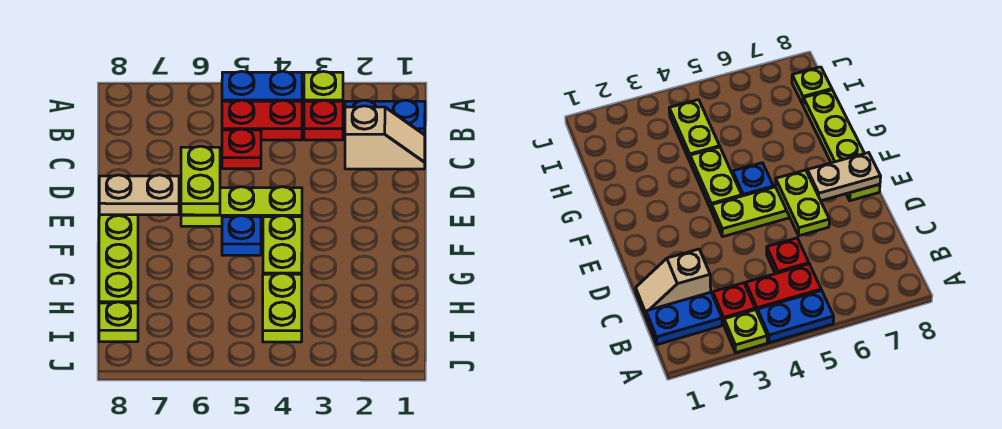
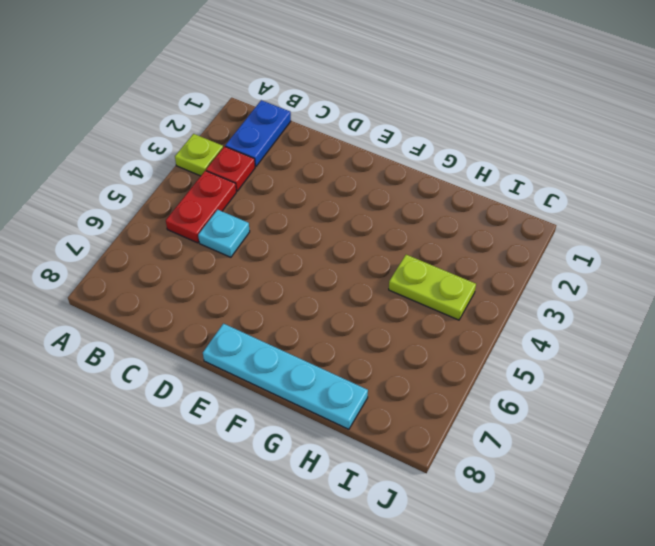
cyan plate C5 level 1 -> red plate C5 level 1
cyan plate E8:H8 level 1 -> lime plate E8:H8 level 1
none -> blue plate A4:A5 level 1
none -> tan slope C1:C2 level 1 top 2
none -> lime plate E4:E6 level 1

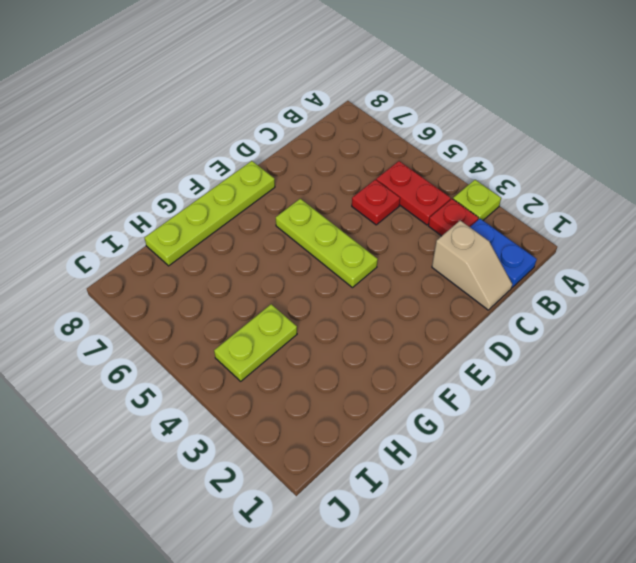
none -> blue plate A4:A5 level 1
none -> lime plate F4:G4 level 1
none -> blue plate F5 level 1

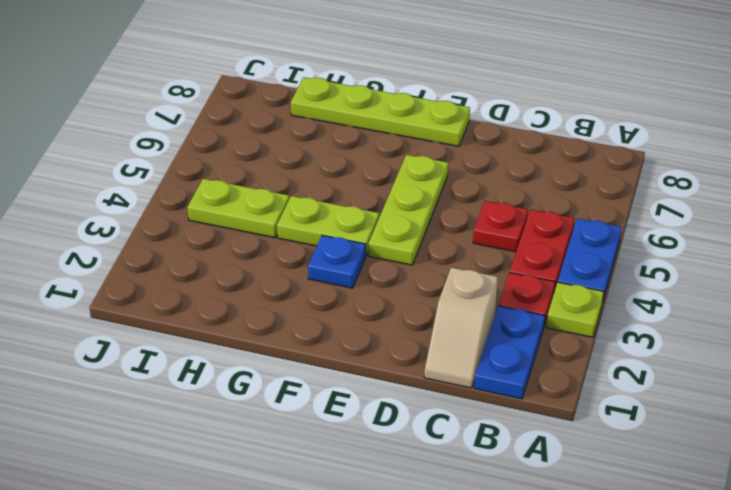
blue plate F3 level 1 -> blue plate F5 level 1
none -> lime plate I8 level 1
none -> lime plate D6:E6 level 2
none -> tan plate E7:E8 level 2

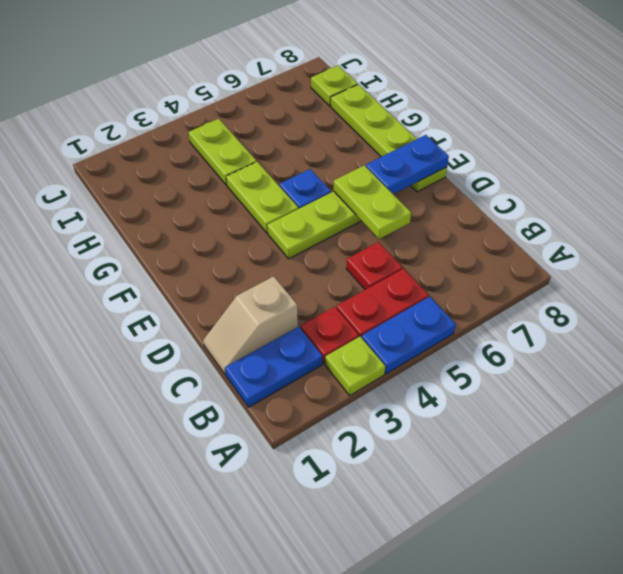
blue plate E7:E8 level 2 -> tan plate E7:E8 level 2

